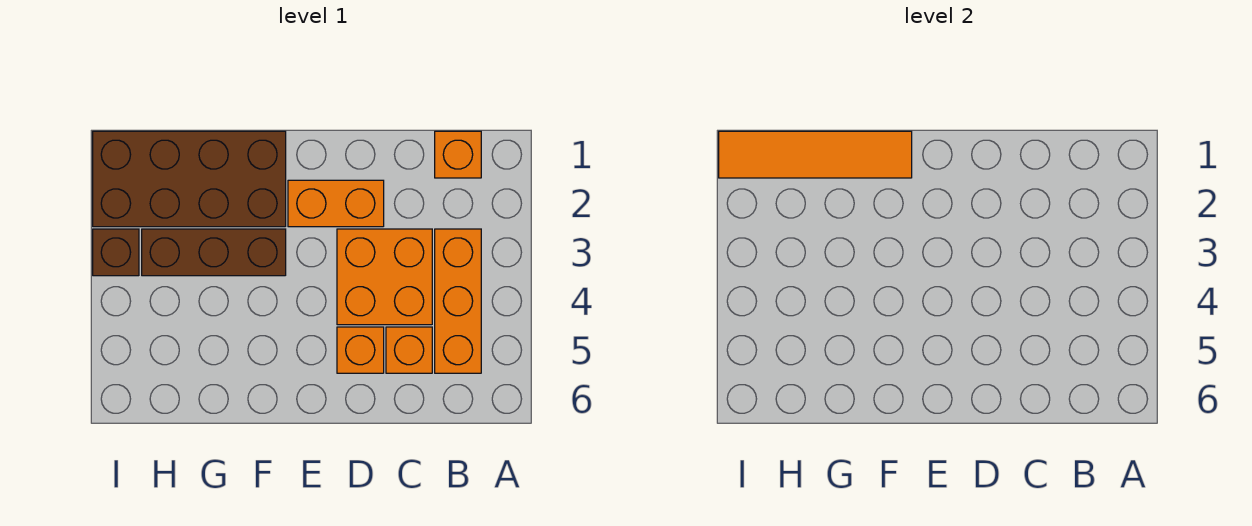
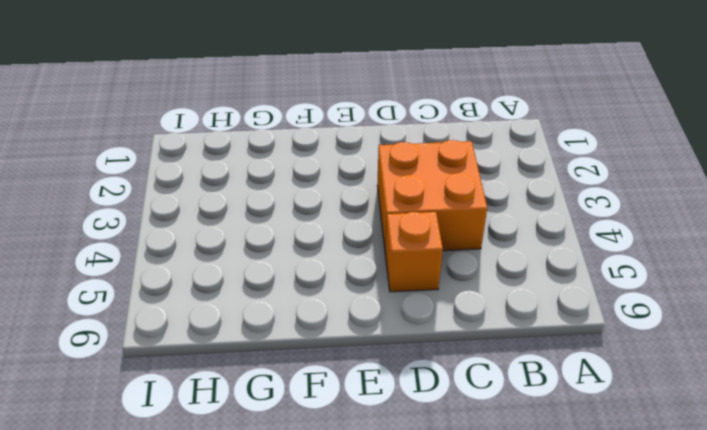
none -> orange brick B1 level 1
none -> orange brick B3:B5 level 1

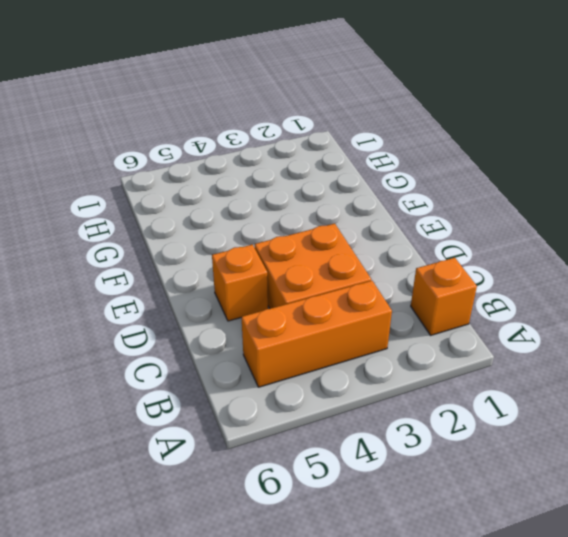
none -> orange brick C5 level 1
none -> orange brick D2:E2 level 1

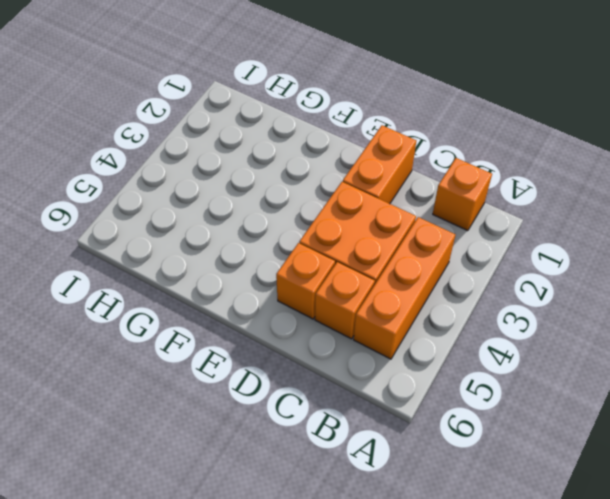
orange brick D1:D2 level 1 -> orange brick D2:E2 level 1
none -> brown brick F1:I2 level 1
none -> brown brick F3:H3 level 1

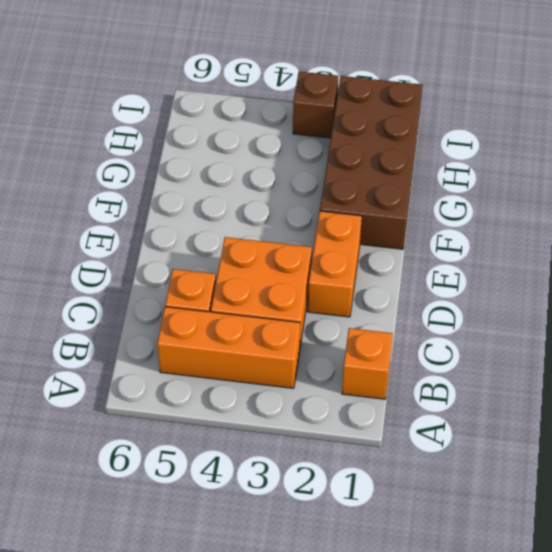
none -> orange brick D5 level 1
none -> brown brick F3:H3 level 1

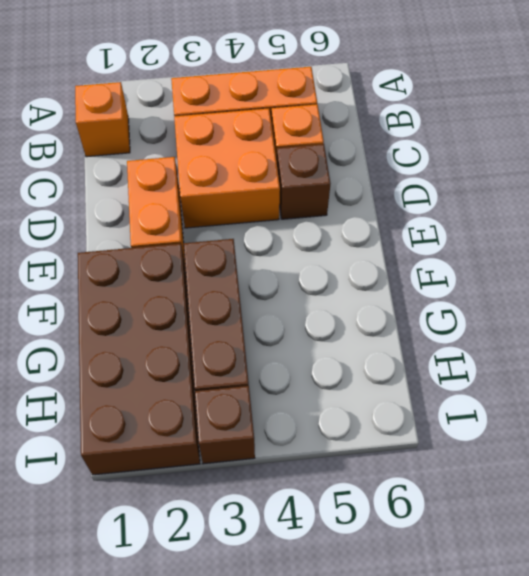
brown brick D5 level 1 -> orange brick D5 level 1
none -> orange tile F1:I1 level 2

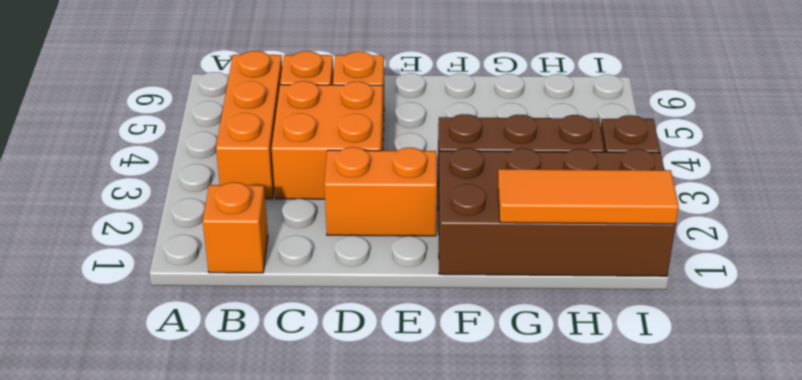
orange tile G1:I1 level 2 -> orange tile F1:I1 level 2

